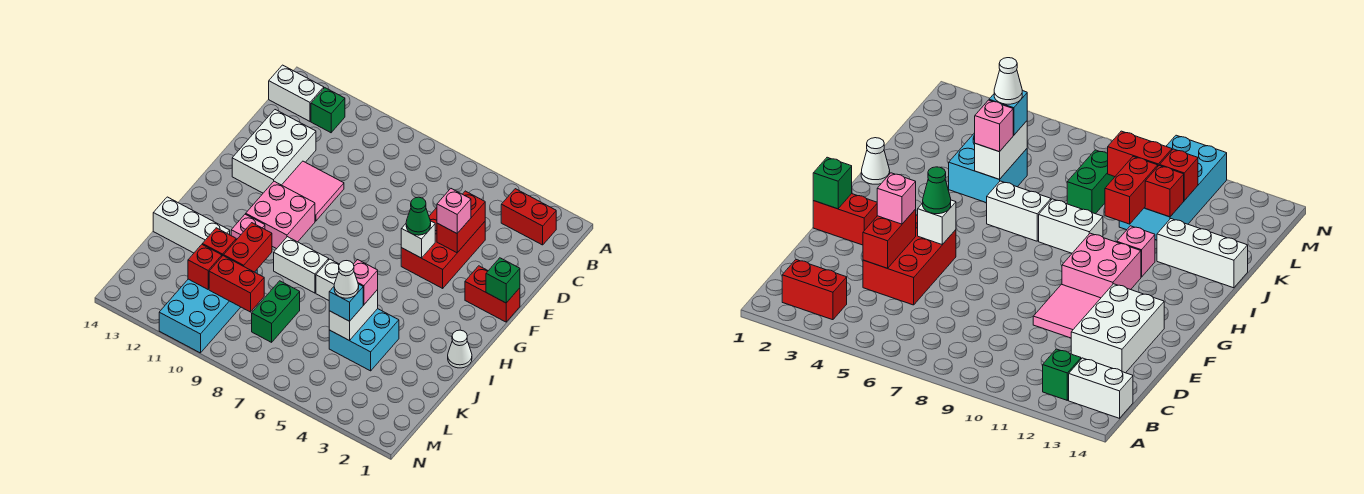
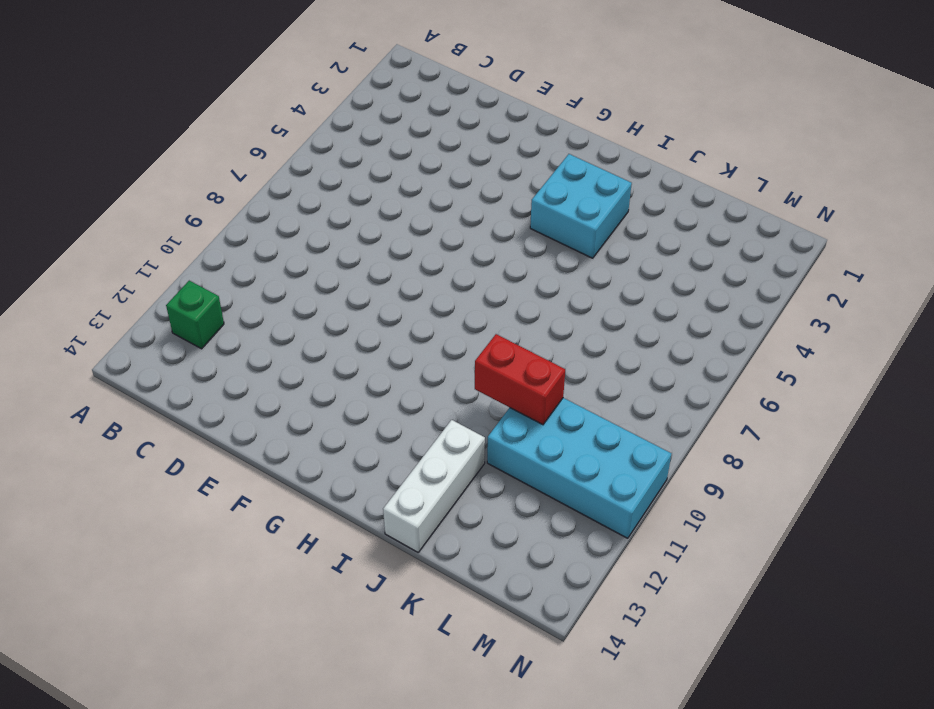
cyan brick H3:I4 level 1 -> cyan brick J4:K5 level 1
none -> red brick B2:B3 level 1
none -> white brick B13:B14 level 1
none -> red brick D4:F5 level 1

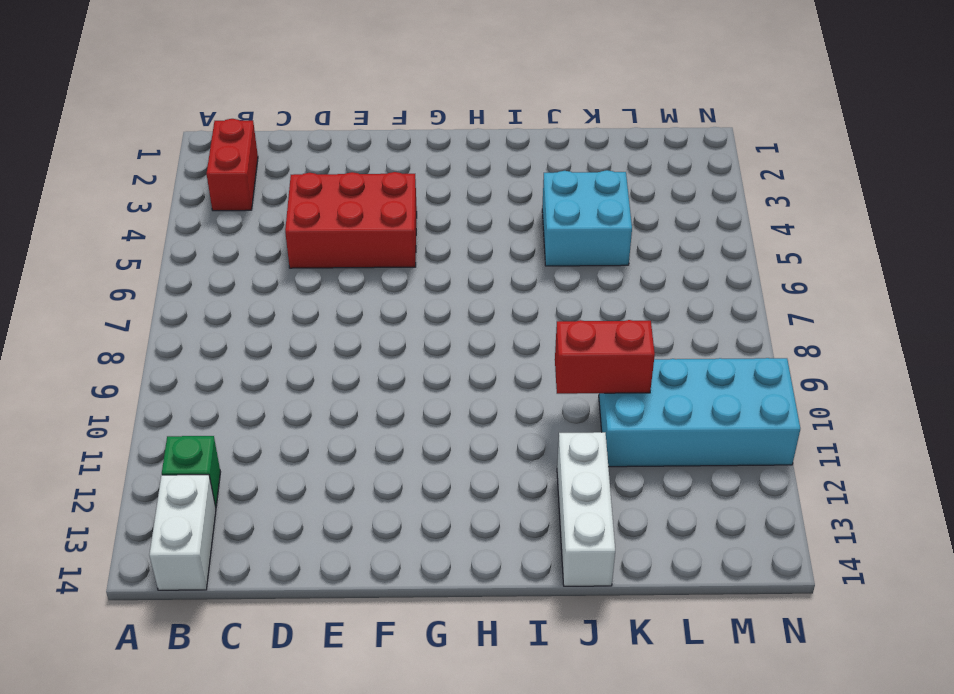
none -> white brick D12:F13 level 1
none -> pink tile E10:F11 level 1
none -> red brick F1:F2 level 1

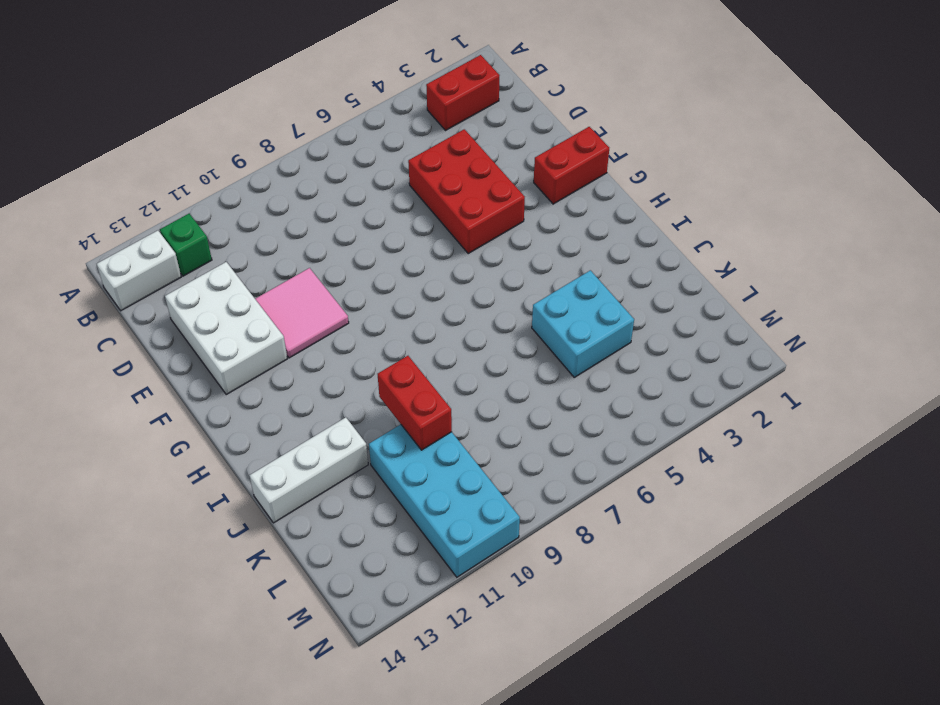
none -> pink brick G10:H11 level 1
none -> white cone I1 level 1
none -> white brick I6:I7 level 1

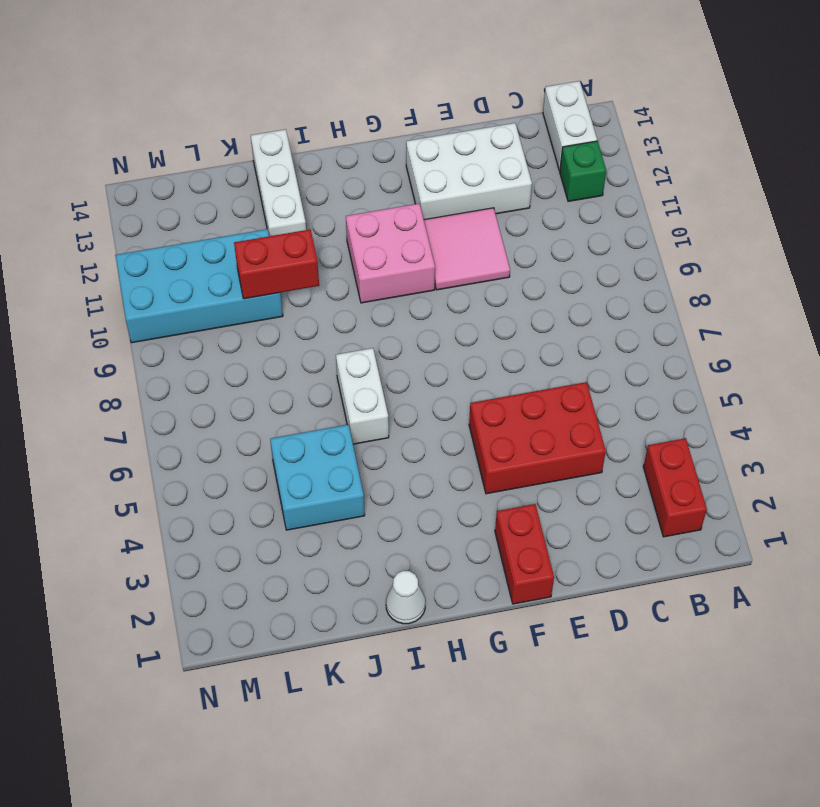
none -> white brick I8:I9 level 1
none -> pink brick I11 level 1
none -> green brick K8:L8 level 1

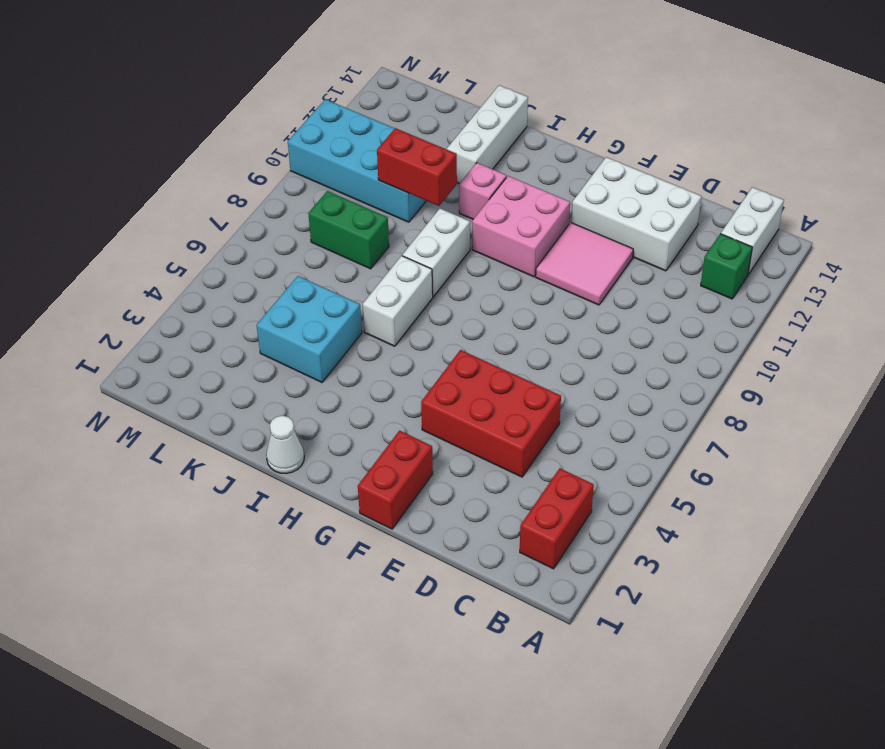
none -> red brick D4:E4 level 2
none -> green brick F1 level 2
none -> white brick F5 level 2

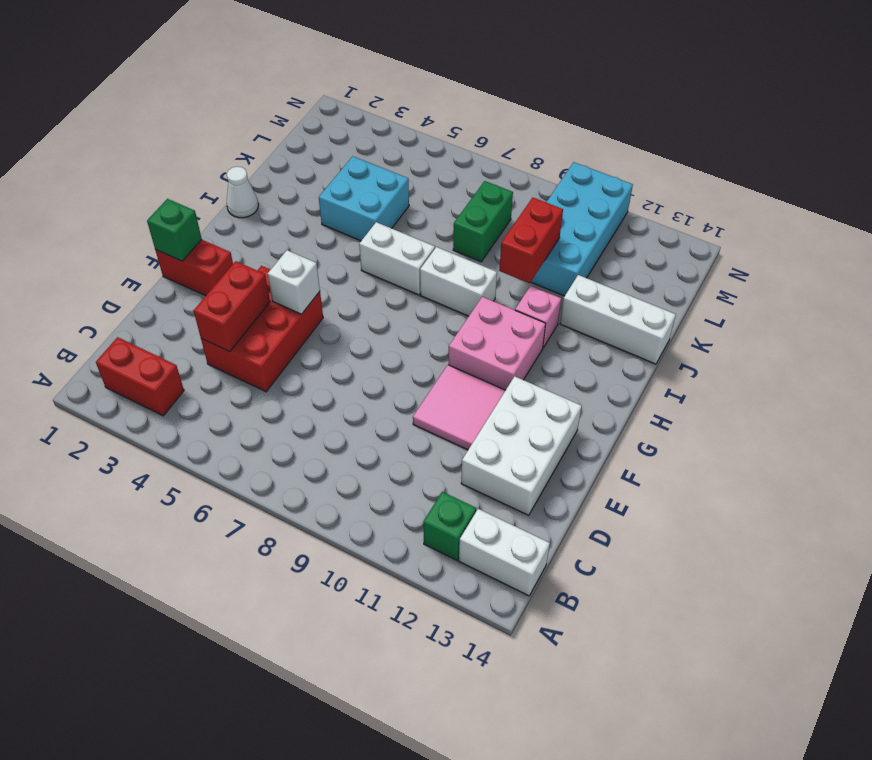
none -> white brick J5:K5 level 2
none -> red brick K11 level 2
none -> red brick L9:L10 level 2

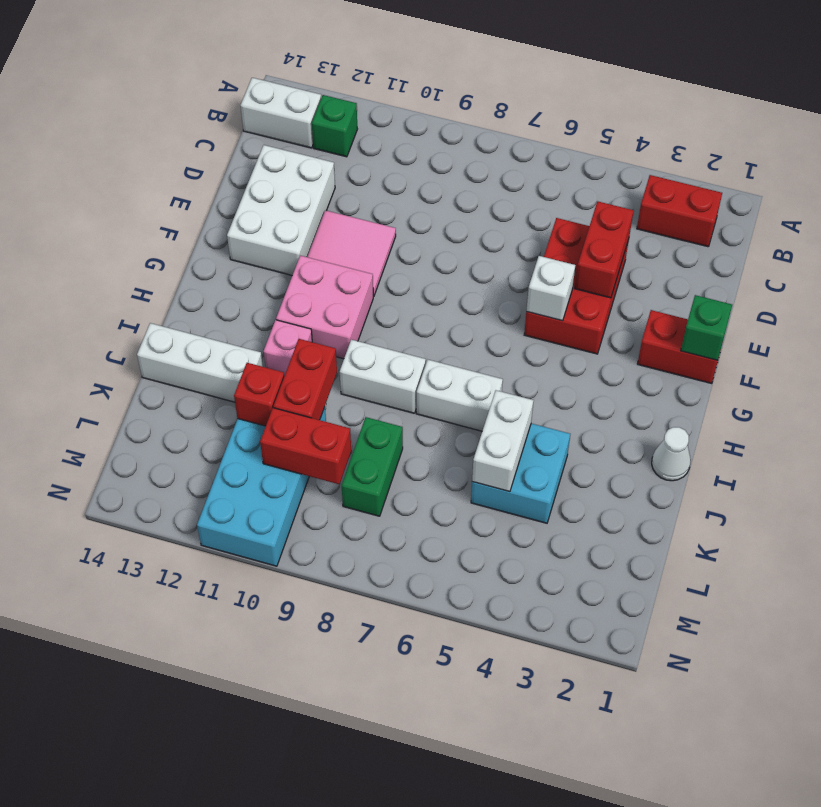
none -> red brick L11 level 2
none -> pink brick E4 level 3
none -> green cone F5 level 3

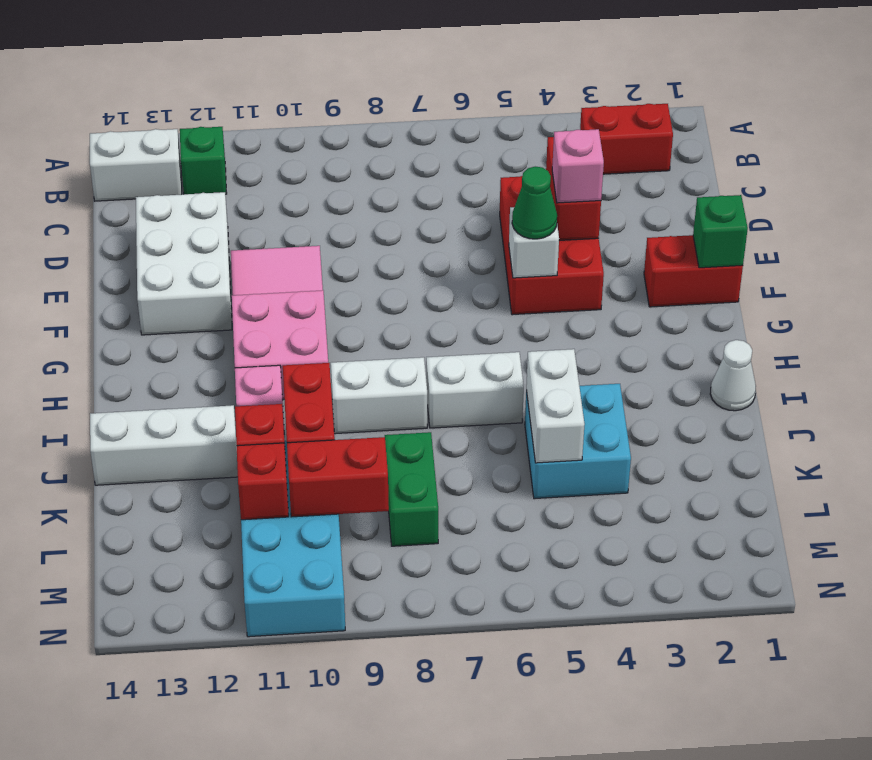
none -> pink brick J5 level 3
none -> cyan brick K5 level 3
none -> white cone K5 level 4

